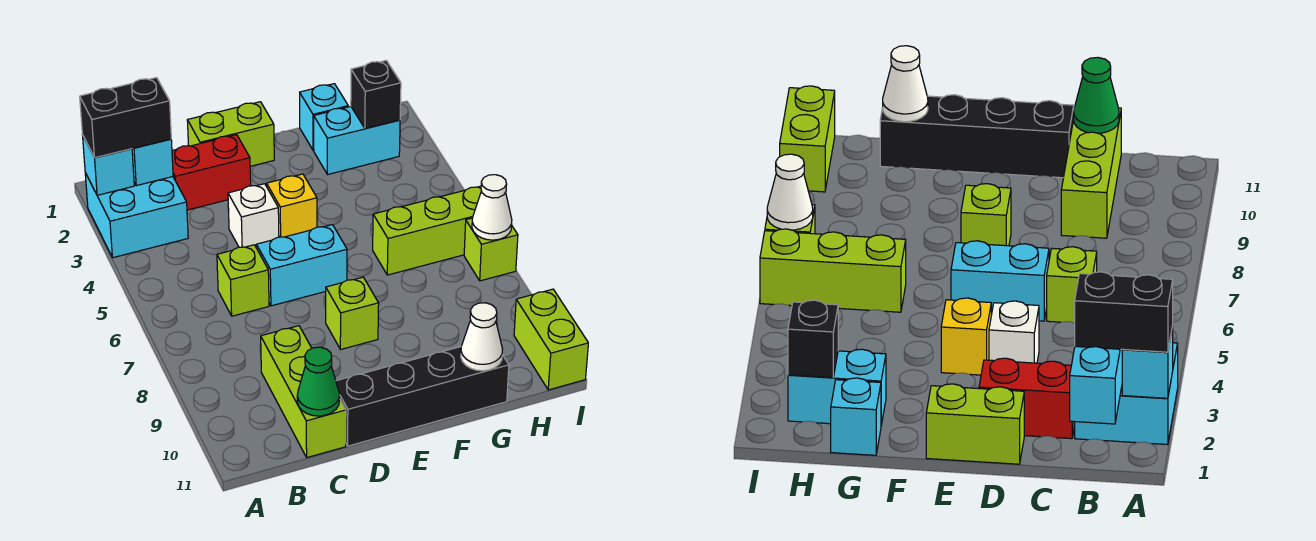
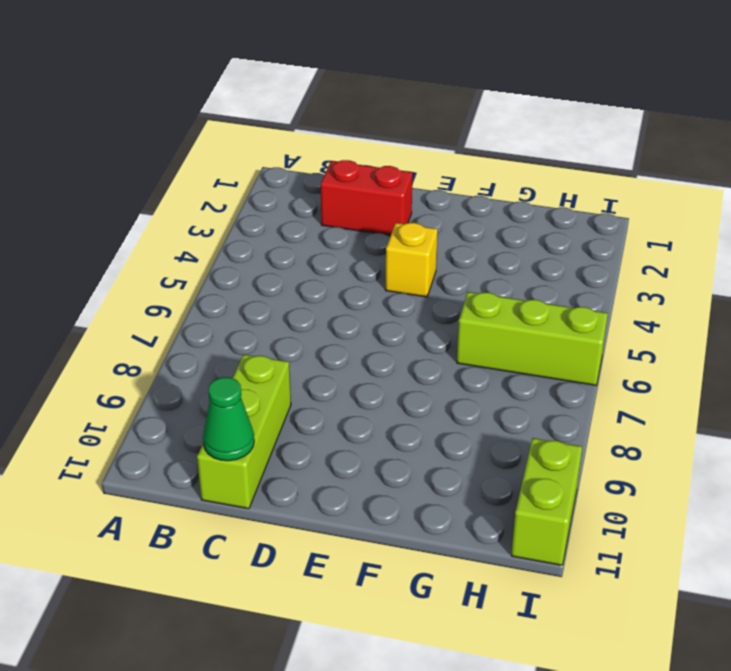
none -> cyan brick A2:B3 level 1
none -> lime brick C6 level 1
none -> lime brick D1:E1 level 1

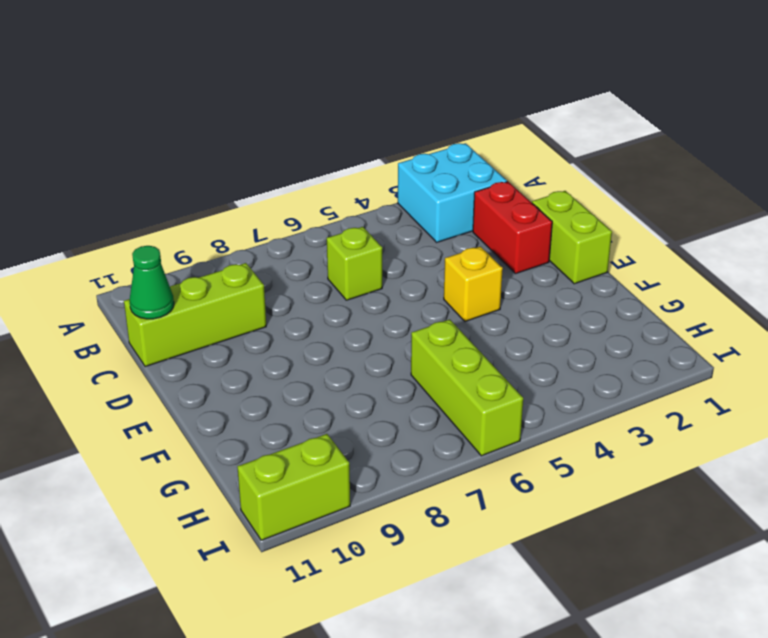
none -> white brick D4 level 1
none -> cyan brick D6:E6 level 1
none -> black brick D11:G11 level 1

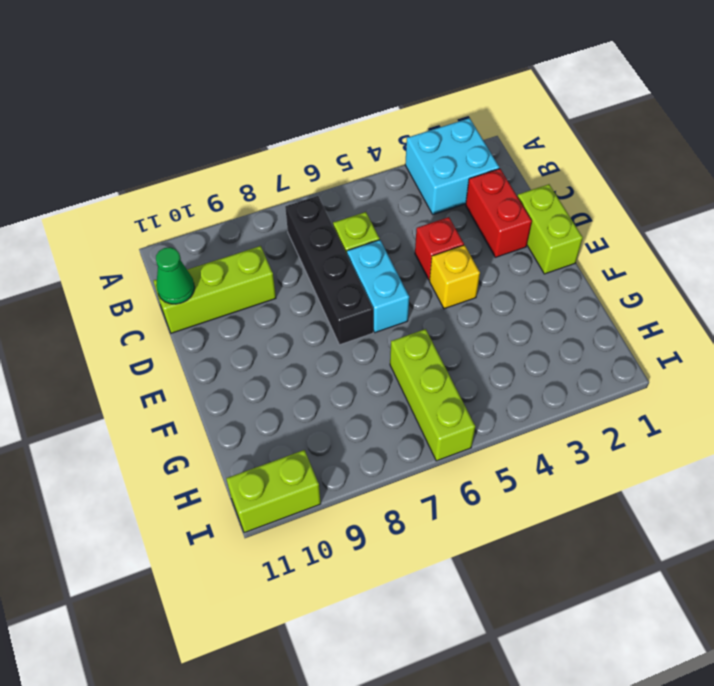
black brick B7:E7 level 1 -> black brick D11:G11 level 1
red brick D4 level 1 -> white brick D4 level 1
none -> lime brick E8 level 1
none -> cyan brick G1 level 1
none -> cyan brick G2:H2 level 1

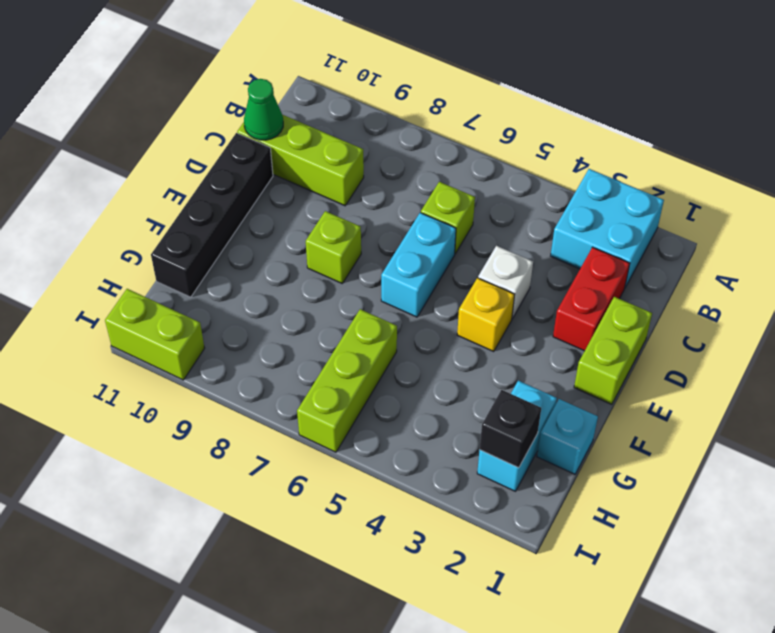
none -> lime brick I7 level 1
none -> cyan brick A2 level 2
none -> cyan brick B1:B2 level 2

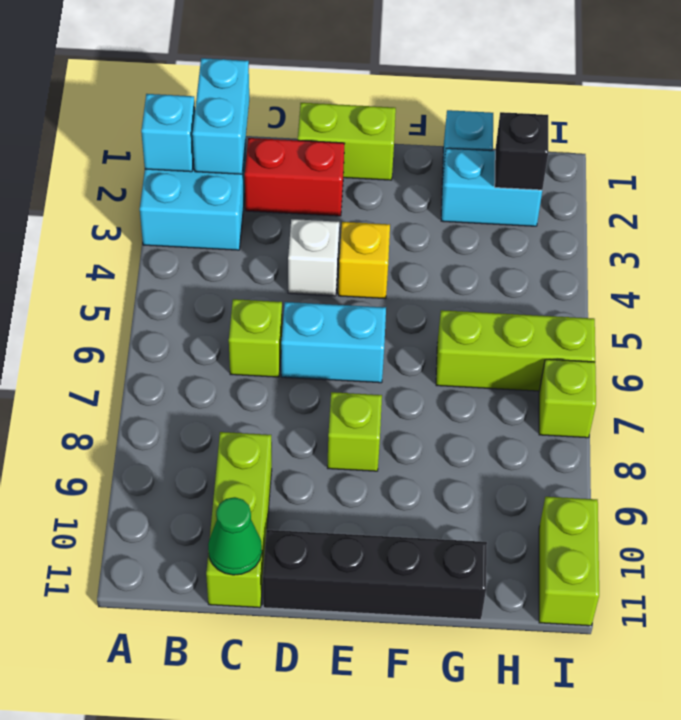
none -> white cone G11 level 2
none -> white cone I7 level 2
none -> black brick A2:B2 level 3

